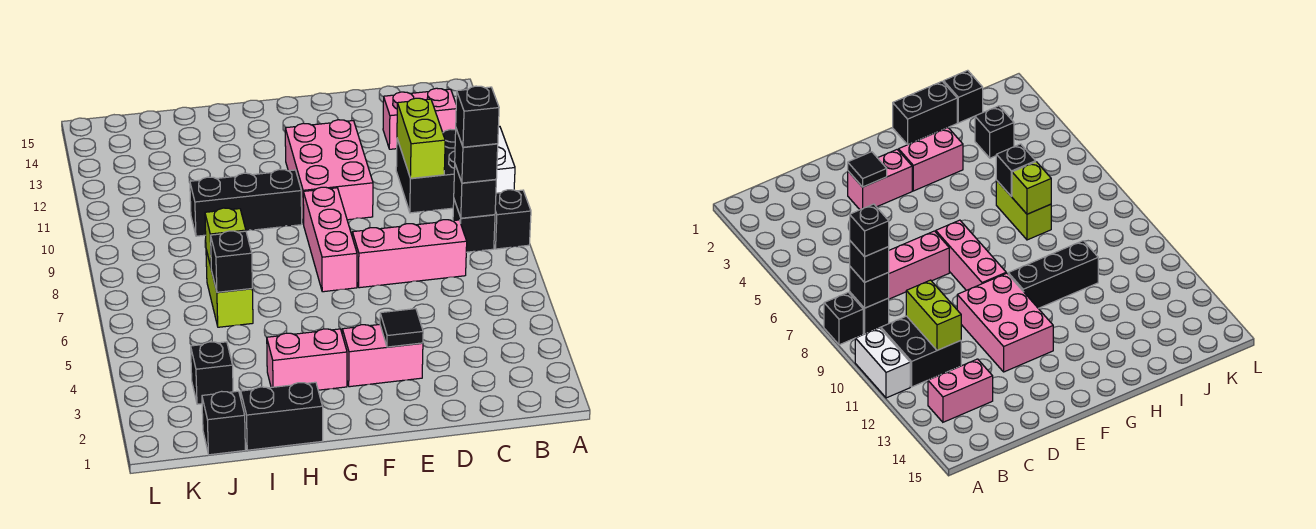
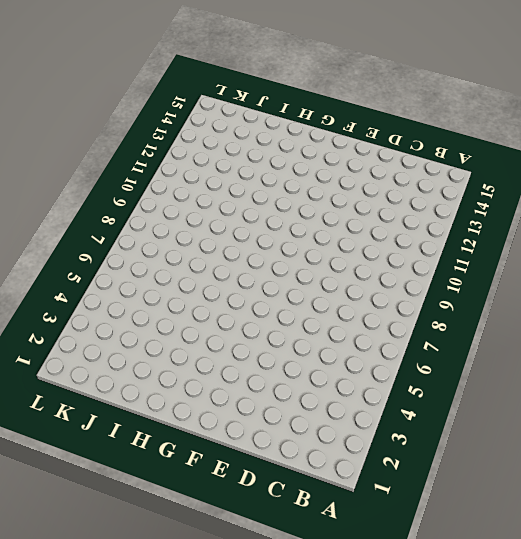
none -> black brick A8 level 1
none -> white brick A10:A11 level 1
none -> black brick B8 level 1

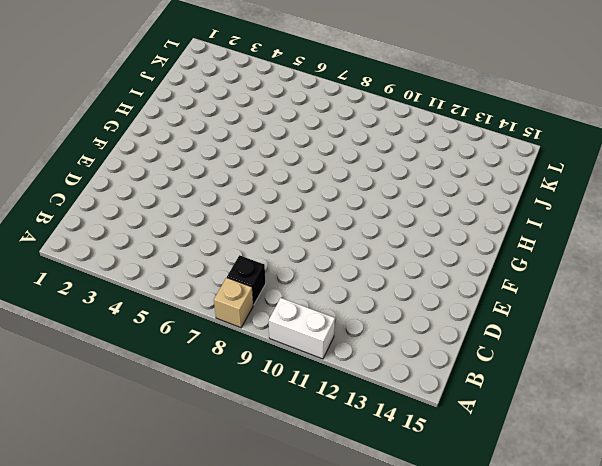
tan brick A8 level 1 -> black brick A8 level 1
none -> black brick B10:C11 level 1
none -> pink brick B13:C13 level 1
none -> pink brick C7:E7 level 1

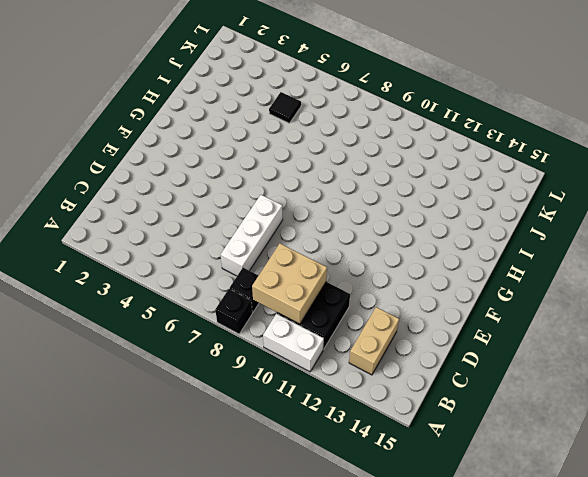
tan brick B9:C10 level 2 -> lime brick C10:C11 level 2
tan brick B13:C13 level 1 -> pink brick B13:C13 level 1
white brick C7:E7 level 1 -> pink brick C7:E7 level 1
black tile J5 level 1 -> black tile E3 level 2
none -> pink brick E3:F3 level 1
none -> pink brick E10:F12 level 1
none -> pink brick F7:F9 level 1

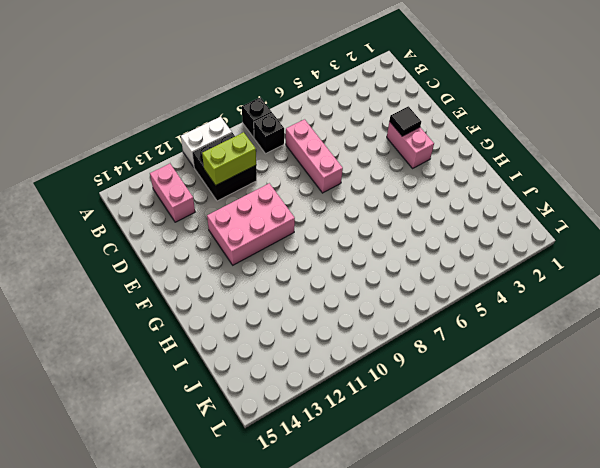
none -> pink brick F7:F9 level 1
none -> pink brick G3:H3 level 1
none -> black brick G10:I10 level 1

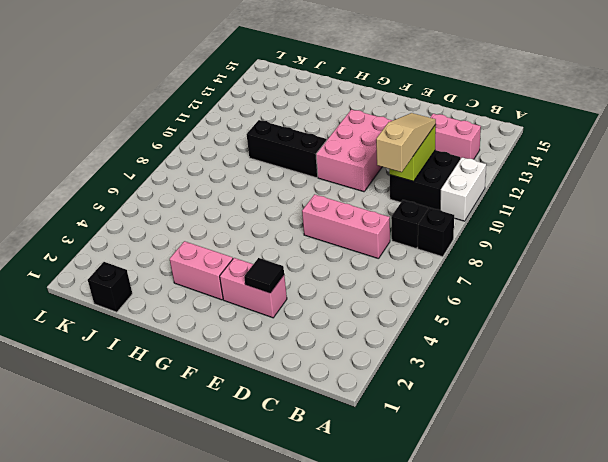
tan slope C9:C11 level 3 top 9 -> none
none -> pink brick F7:F9 level 1
none -> black brick H1:I1 level 1
none -> lime brick I6:I7 level 1

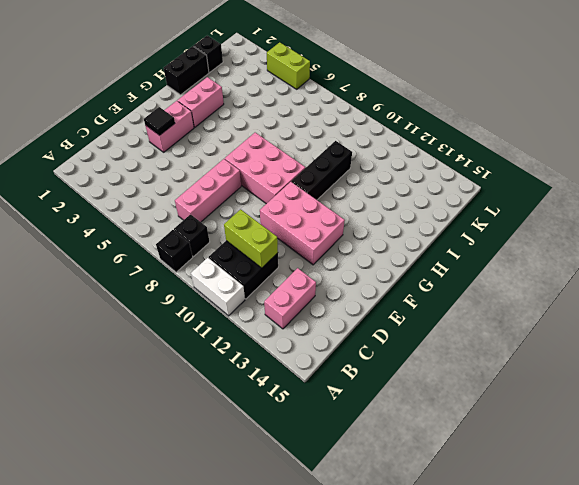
pink brick F7:G9 level 1 -> pink brick F7:F9 level 1
lime brick L4:L5 level 1 -> lime brick I6:I7 level 1
none -> black brick J3 level 1
none -> black brick B8 level 2
none -> black brick I6 level 2

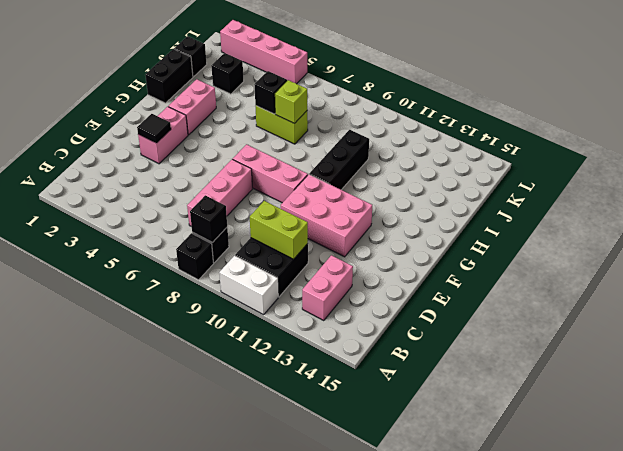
pink brick L2:L5 level 1 -> none
none -> black brick B8 level 3
none -> black brick B8 level 4

